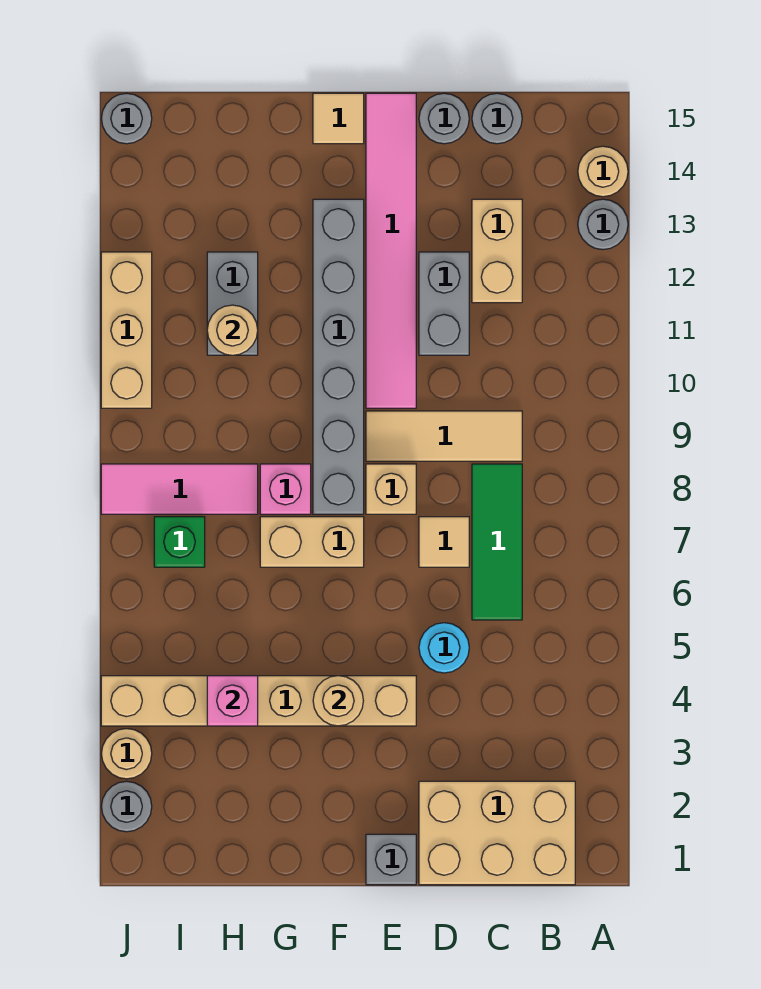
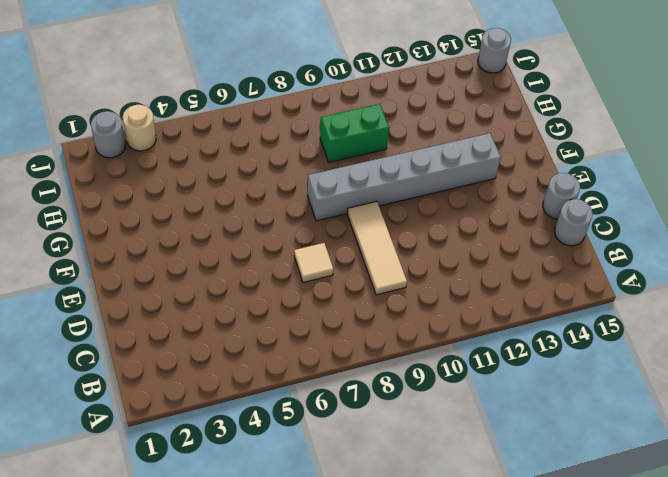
green brick H9:H10 level 1 -> none
none -> grey round brick A13 level 1
none -> tan round brick A14 level 1
none -> tan brick B1:D2 level 1

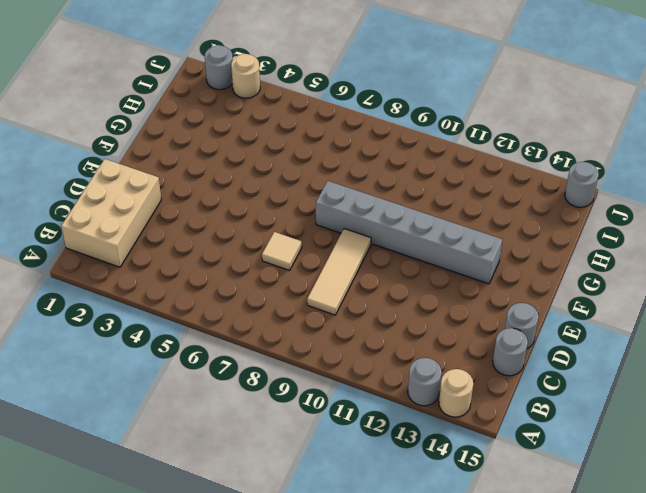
none -> green tile C6:C8 level 1
none -> tan brick C12:C13 level 1
none -> cyan round brick D5 level 1

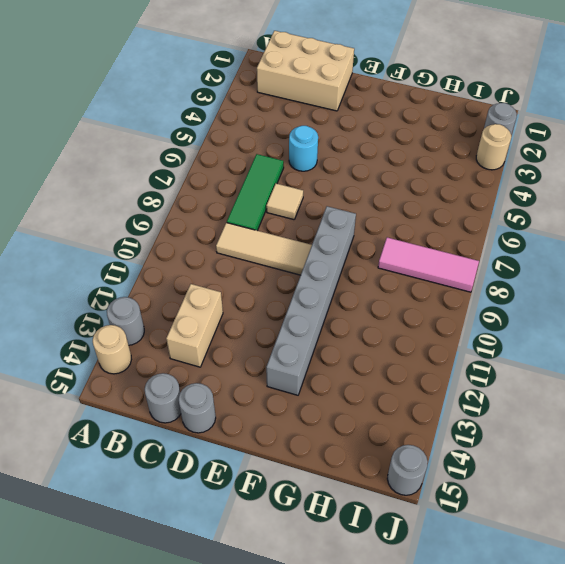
none -> grey brick D11:D12 level 1
none -> grey brick E1 level 1
none -> tan brick E4:J4 level 1

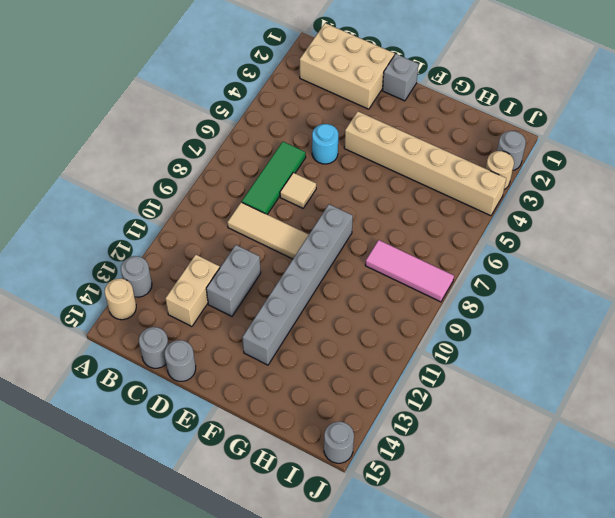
none -> tan brick E8 level 1
none -> pink tile E10:E15 level 1
none -> tan brick F7:G7 level 1

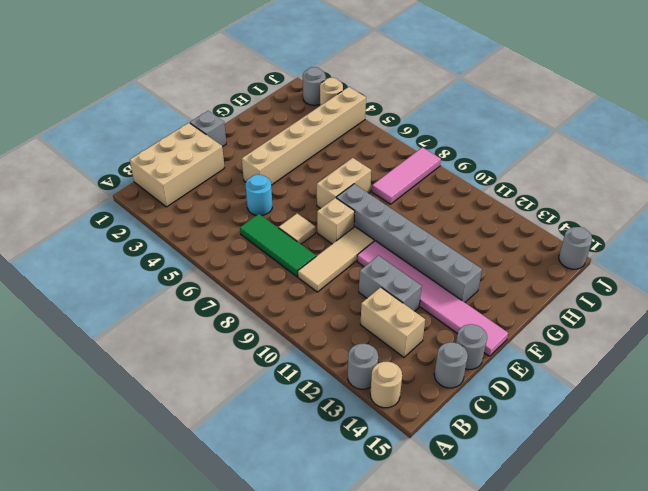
none -> tan tile F15 level 1
none -> pink brick G8 level 1
none -> grey brick H11:H12 level 1

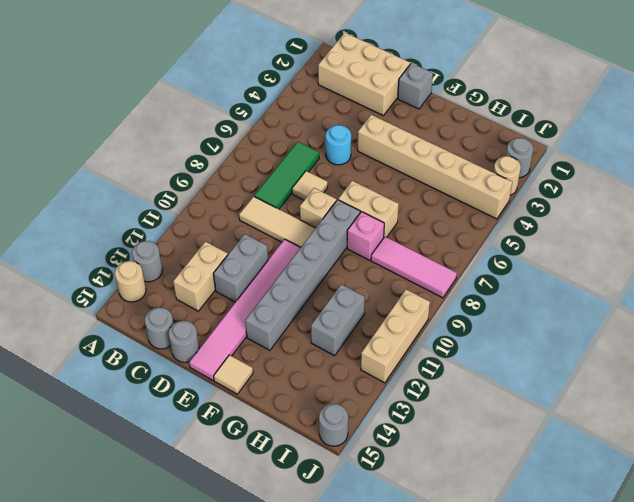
none -> green brick I7 level 1
none -> tan round brick F4 level 2
none -> pink brick H4 level 2

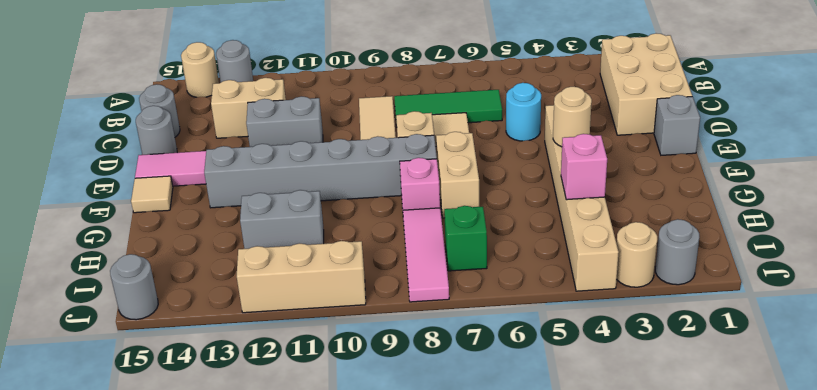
none -> tan round brick H11 level 2

